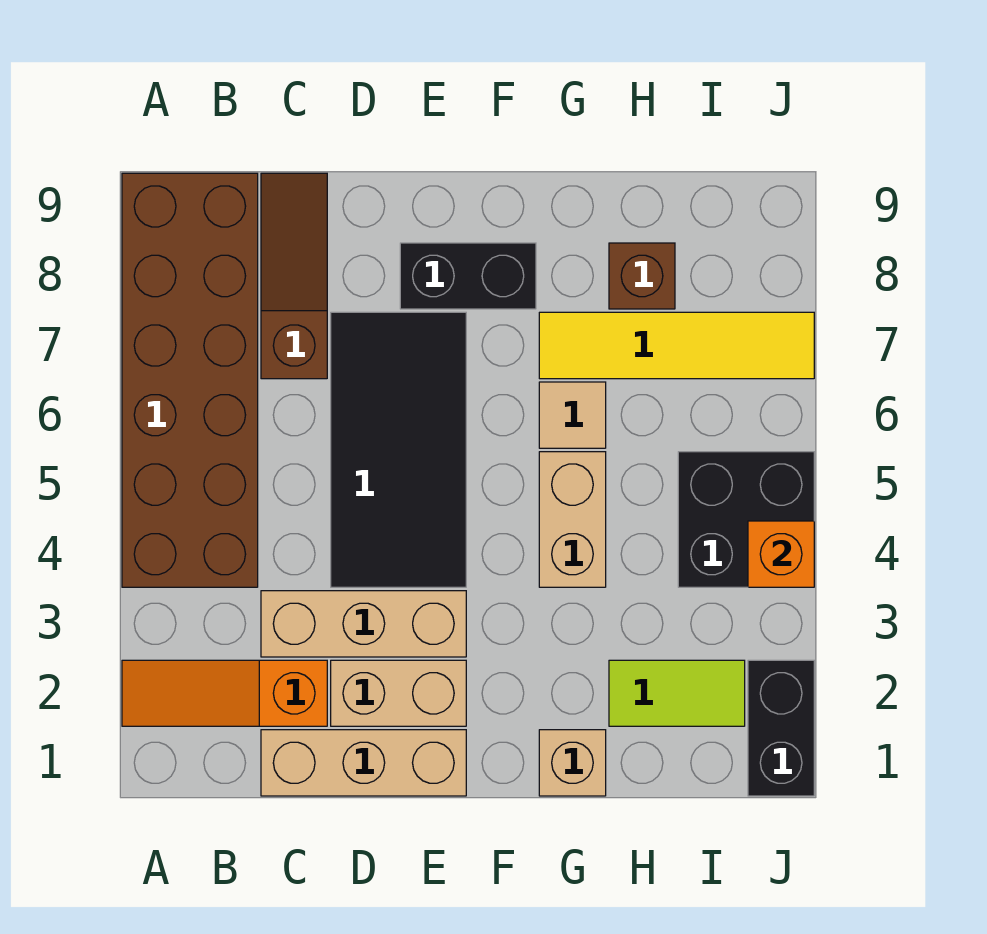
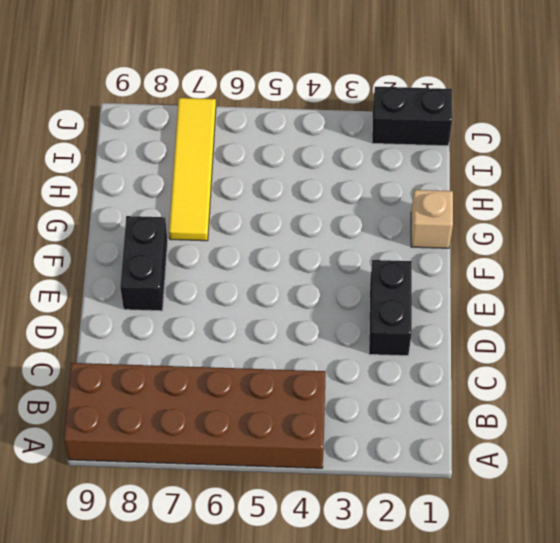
black brick D2:E2 level 1 -> tan brick D2:E2 level 1
none -> orange slope A2:C2 level 1 top C
none -> tan brick C1:E1 level 1
none -> tan brick C3:E3 level 1

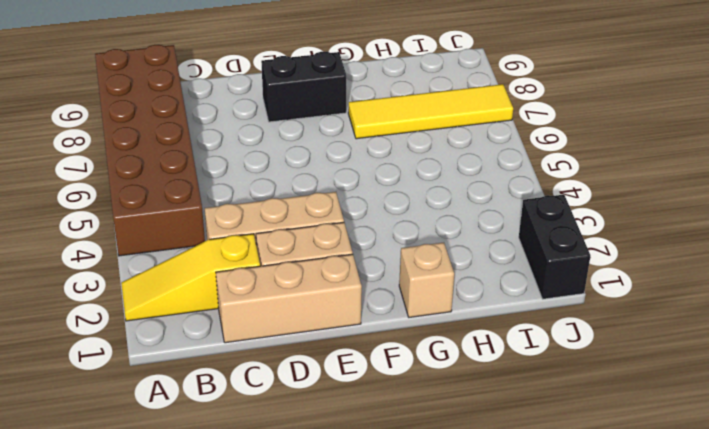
yellow slope A2:C2 level 1 top C -> orange slope A2:C2 level 1 top C
none -> brown slope C7:C9 level 1 top 7
none -> black tile D4:E7 level 1
none -> tan brick G4:G5 level 1

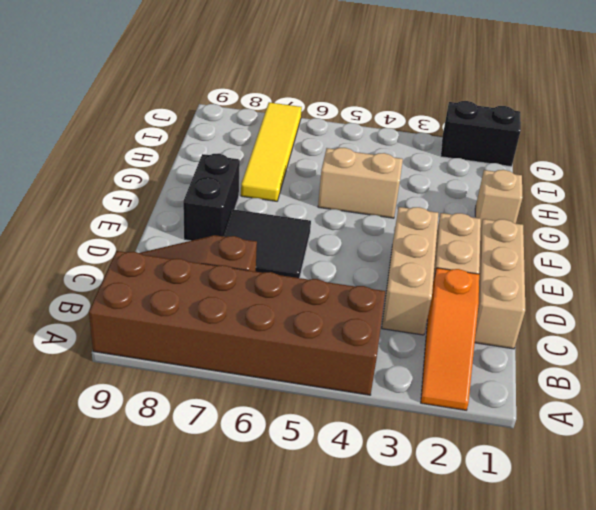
black tile D6:E7 level 1 -> black tile D4:E7 level 1
none -> tan tile G6 level 1
none -> lime tile H2:I2 level 1
none -> brown brick H8 level 1

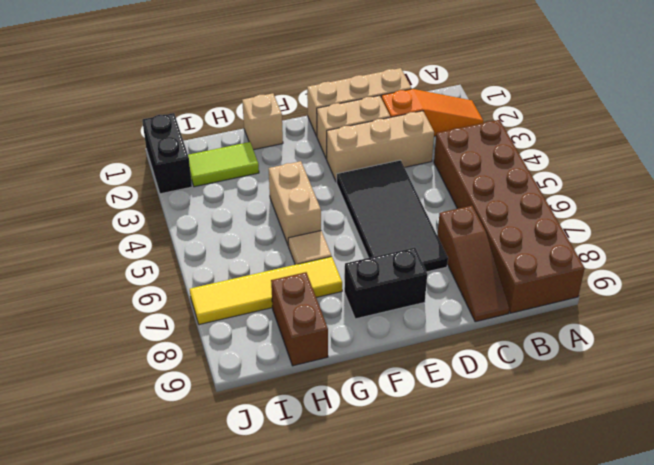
brown brick H8:H9 level 1 -> brown brick H8 level 1
none -> black brick I4:J5 level 1
none -> orange brick J4 level 2

